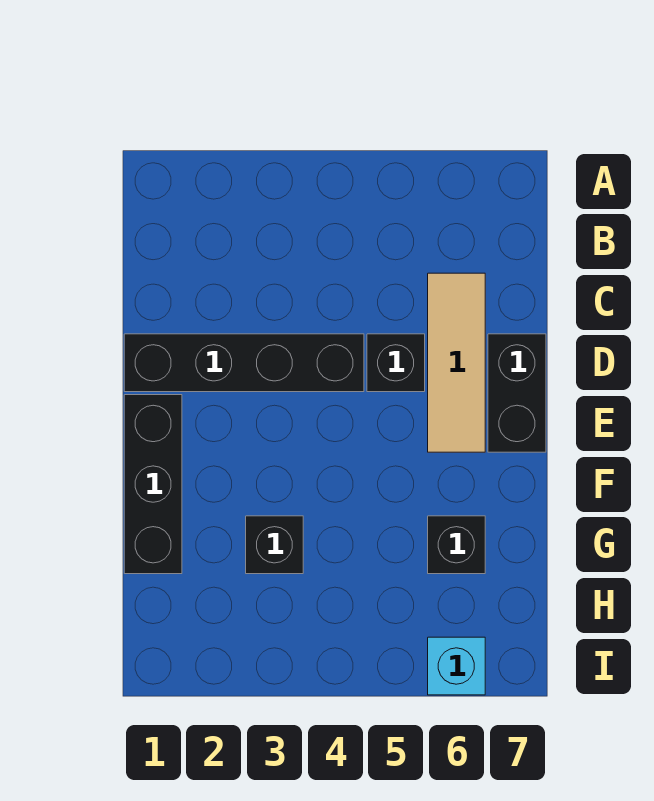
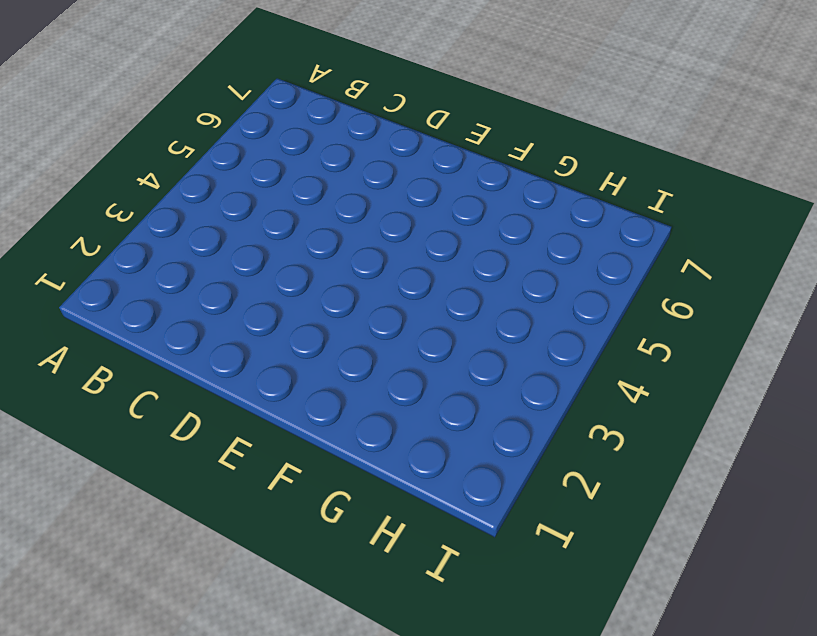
none -> tan tile C6:E6 level 1
none -> black brick D1:D4 level 1

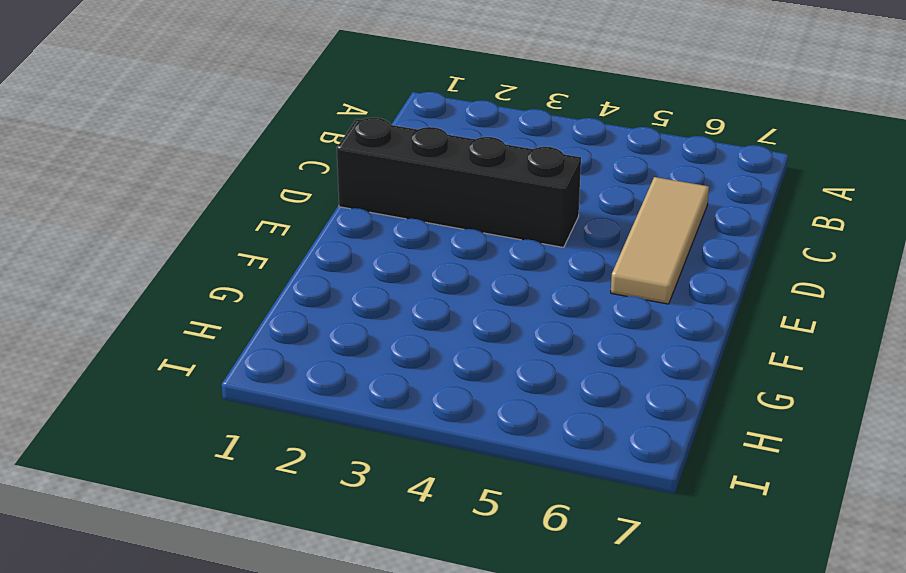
none -> black brick D5 level 1
none -> black brick D7:E7 level 1

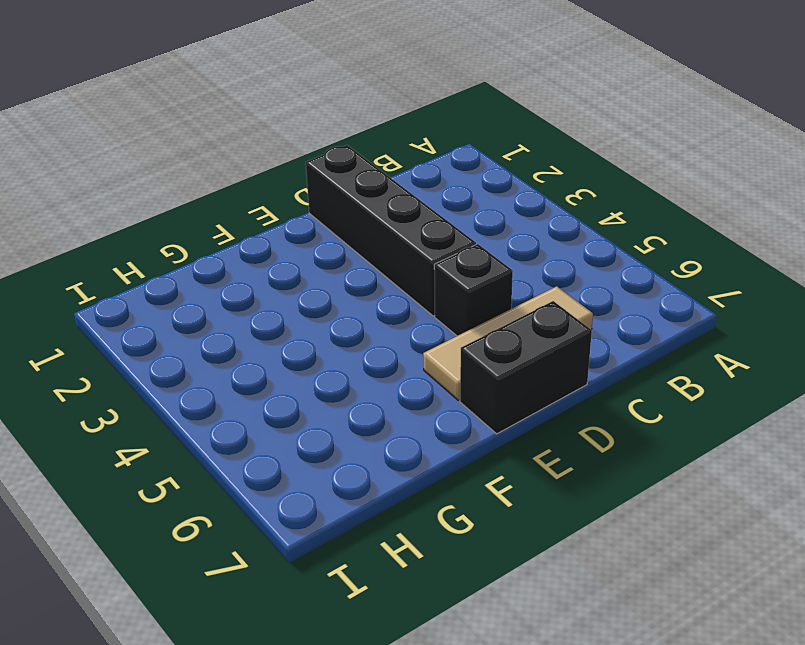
none -> black brick E1:G1 level 1
none -> black brick G3 level 1

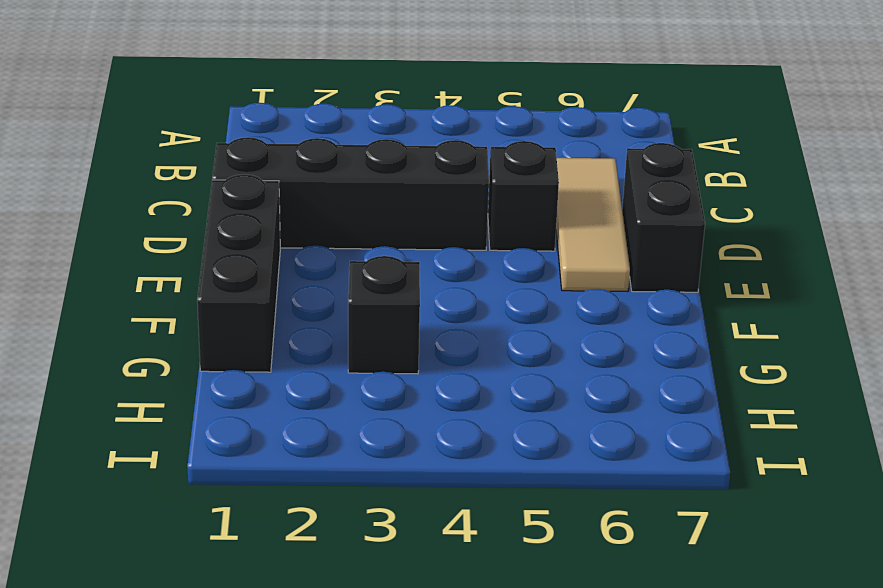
none -> black brick G6 level 1
none -> cyan brick I6 level 1

